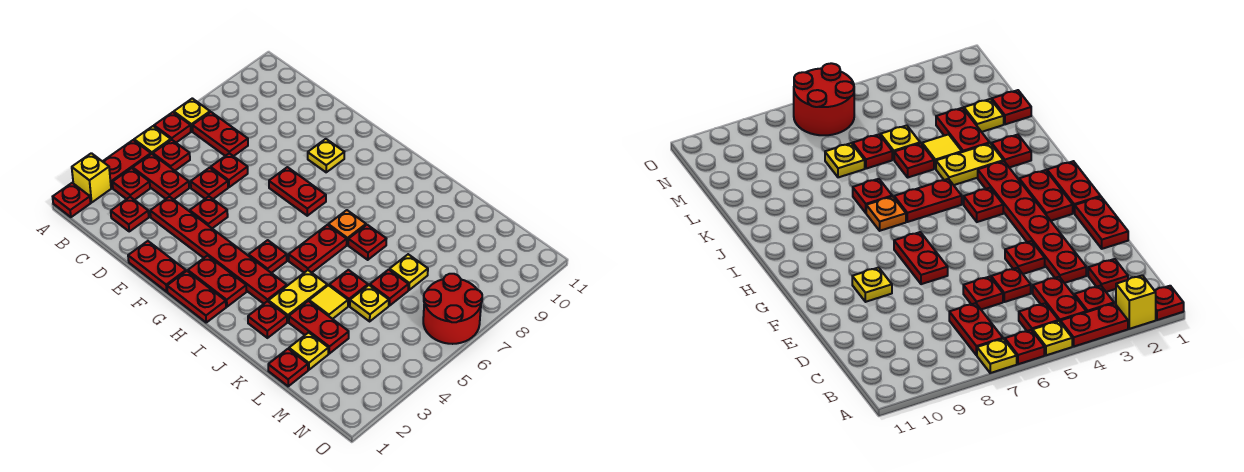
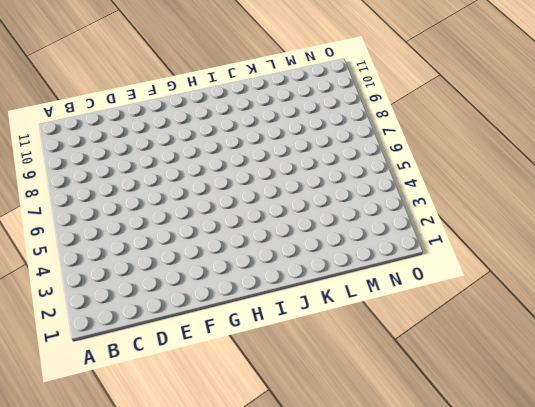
none -> red plate A1 level 1
none -> yellow brick A2 level 1
none -> red plate A3:A4 level 1
none -> yellow plate A5 level 1

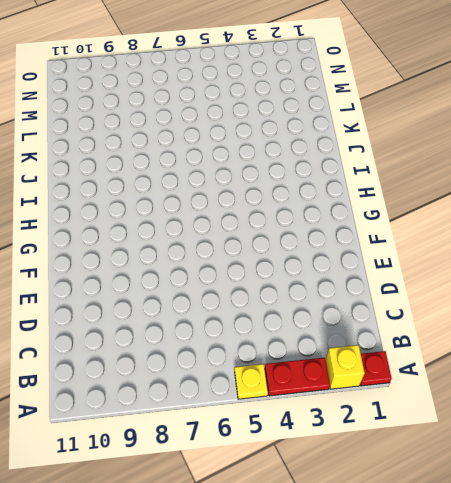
none -> red plate A6 level 1
none -> yellow plate A7 level 1
none -> red plate B3 level 1
none -> red plate B4:C4 level 1

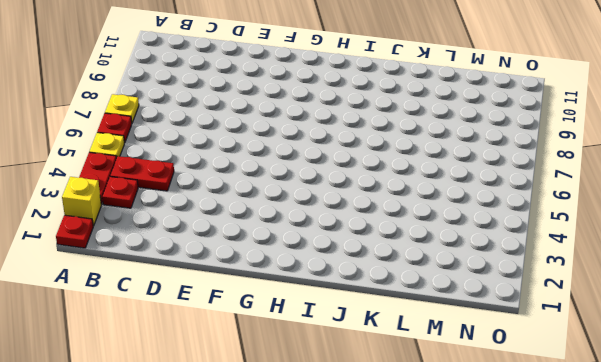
none -> red plate B5 level 1
none -> red plate B7:C7 level 1
none -> red plate C2 level 1
none -> red plate D3:I3 level 1

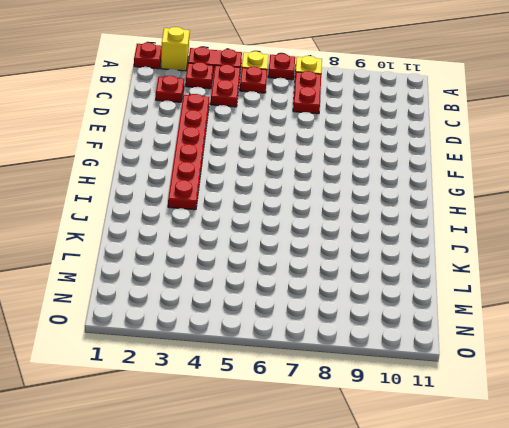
none -> red plate D5 level 1
none -> red plate D6 level 1
none -> red plate E1:F1 level 1
none -> red plate E4 level 1

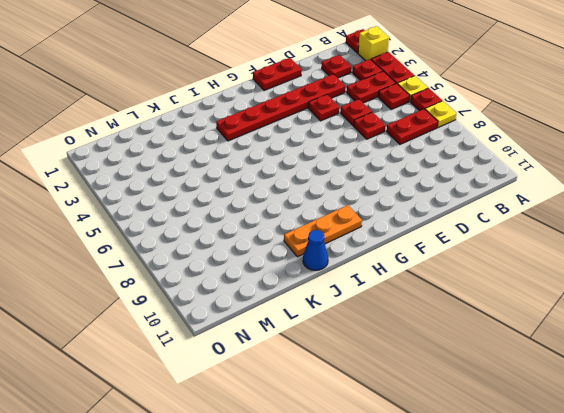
orange plate H10:J10 level 1 -> none
blue cone J11 level 1 -> none
none -> red plate F7:G7 level 1
none -> yellow plate F9 level 1
none -> red plate G1:H1 level 1
none -> red plate G2:H2 level 1

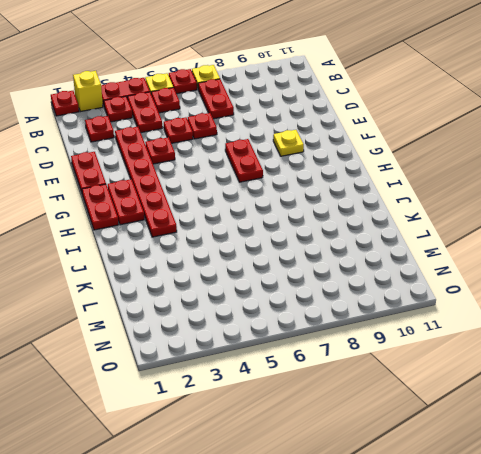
none -> red plate H4 level 1
none -> red plate I5:I6 level 1
none -> orange plate I7 level 1
none -> red plate J2 level 1

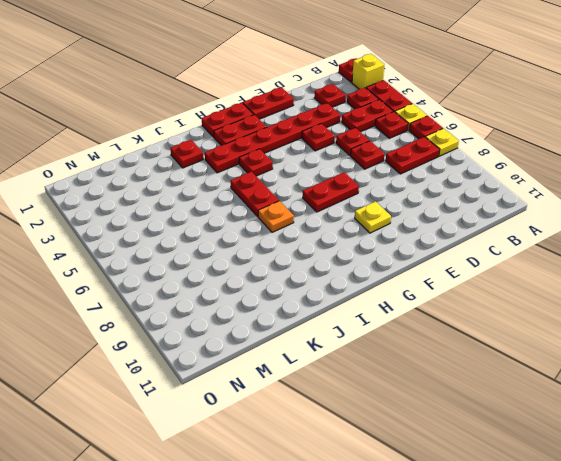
none -> yellow plate J3:J4 level 1
none -> red plate J7 level 1
none -> red plate K3:L3 level 1
none -> yellow tile K4 level 1

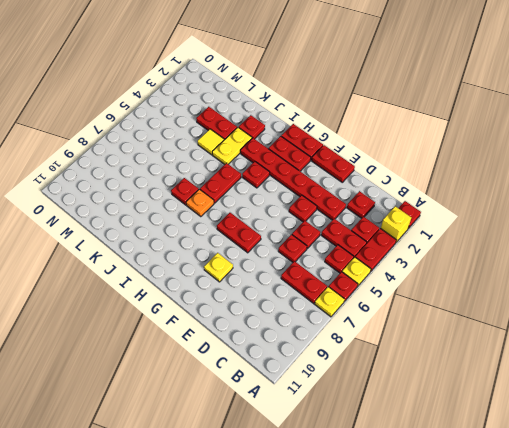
none -> red plate K5 level 1
none -> red plate L1 level 1
none -> yellow plate L2 level 1
none -> yellow plate L5 level 1

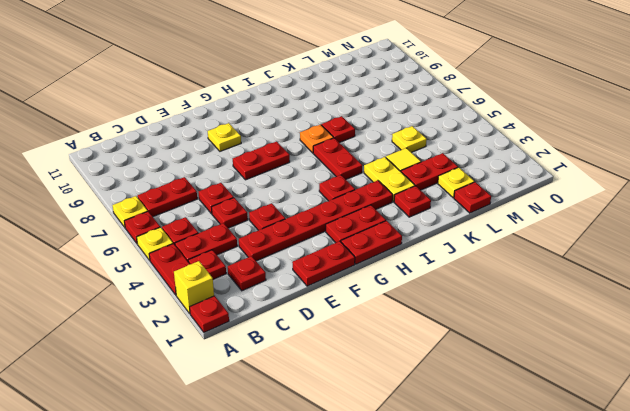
none -> red plate K5 level 1
none -> red plate L6 level 1
none -> yellow plate L7 level 1
none -> red round brick N6:O7 level 1

